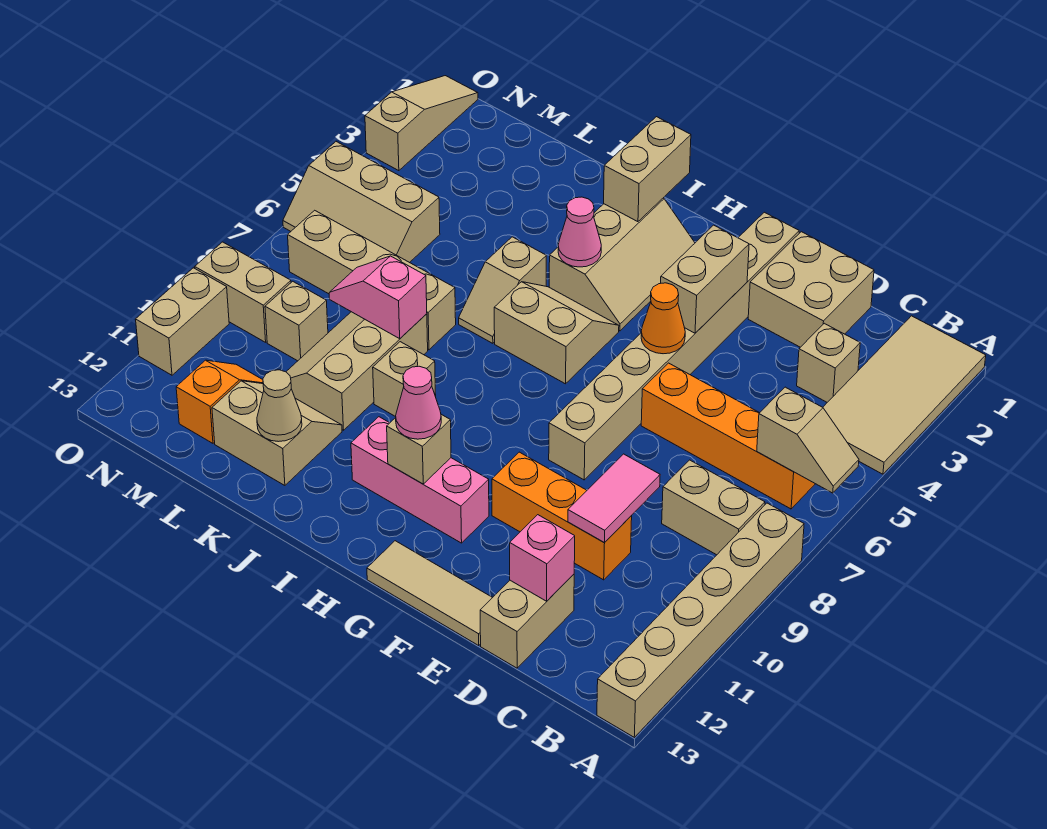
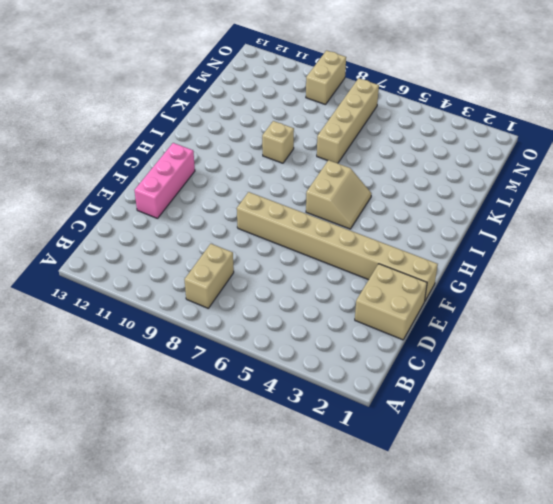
pink brick E12:G12 level 1 -> pink brick G11:I11 level 1
none -> tan tile A1:B4 level 1
none -> tan brick A8:A13 level 1
none -> orange brick B6:E6 level 1
none -> tan brick C3 level 1

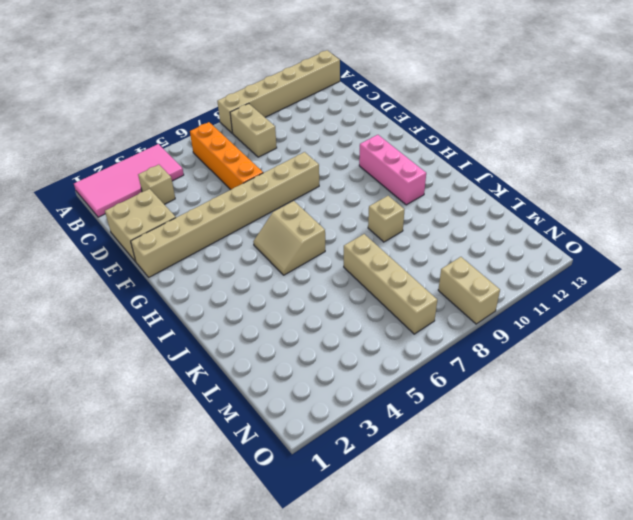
pink tile A1:B4 level 1 -> tan tile A1:B4 level 1
none -> orange brick D10:F10 level 1
none -> tan brick D12:D13 level 1
none -> tan tile E13:G13 level 1
none -> tan slope H2:I4 level 1 top I

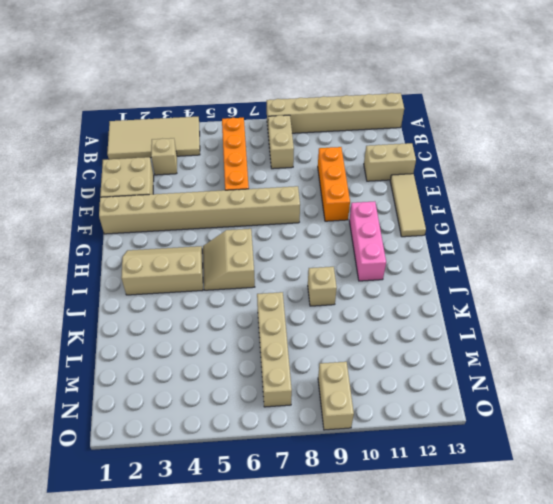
none -> tan slope J5:J6 level 1 top 5
none -> tan slope K8:L10 level 1 top K
none -> tan slope K11:L12 level 1 top 12
none -> tan slope M5:O6 level 1 top 5

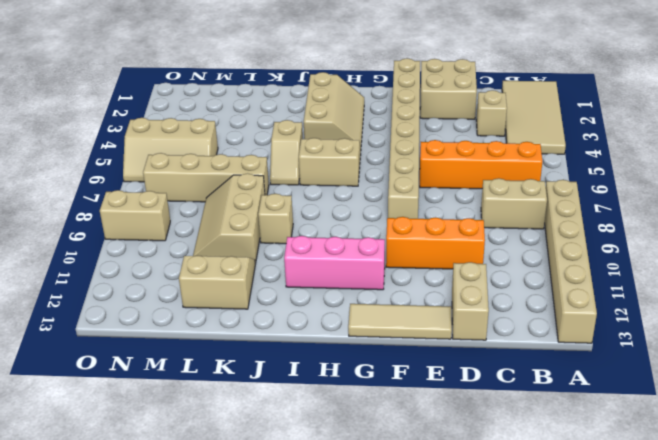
none -> tan brick M9 level 1
none -> orange slope M11:M12 level 1 top 12
none -> tan slope O1:O3 level 1 top 3
none -> tan brick O10:O11 level 1

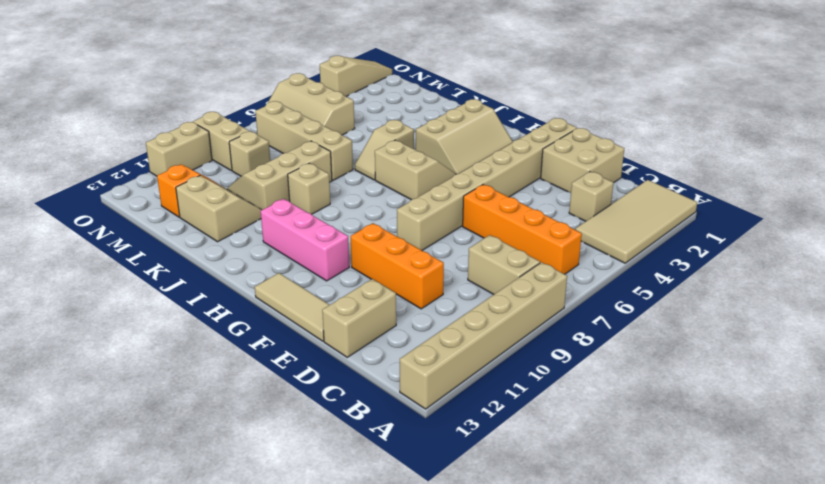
none -> tan slope A6:B6 level 2 top B
none -> pink tile D9:D10 level 2
none -> pink brick D12 level 2
none -> tan brick F3:F4 level 2

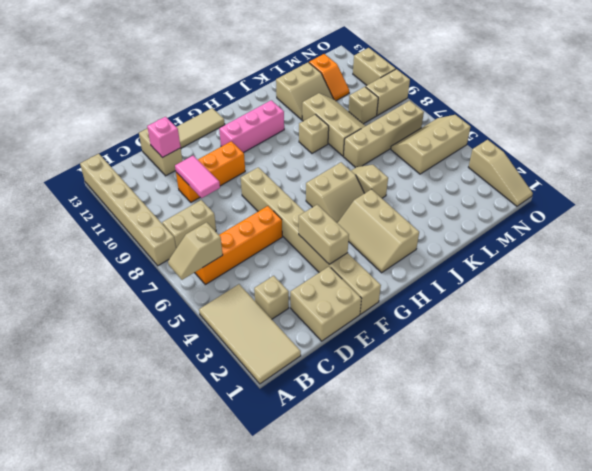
none -> orange cone F5 level 2
none -> tan brick H11 level 2
none -> tan brick I1:I2 level 2
none -> pink cone I4 level 2

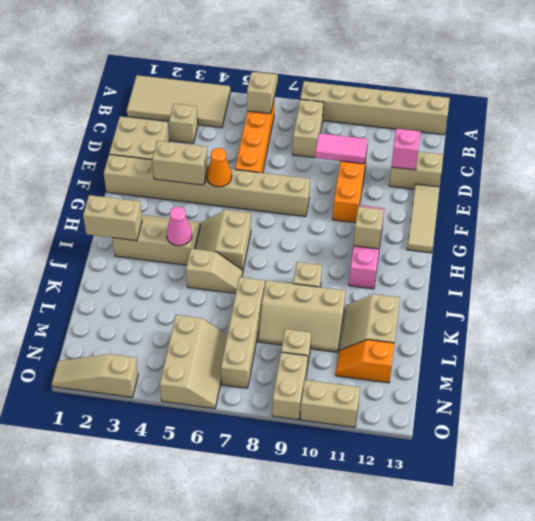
none -> pink slope K8:L8 level 2 top K
none -> tan cone K12 level 2
none -> pink cone H11 level 3

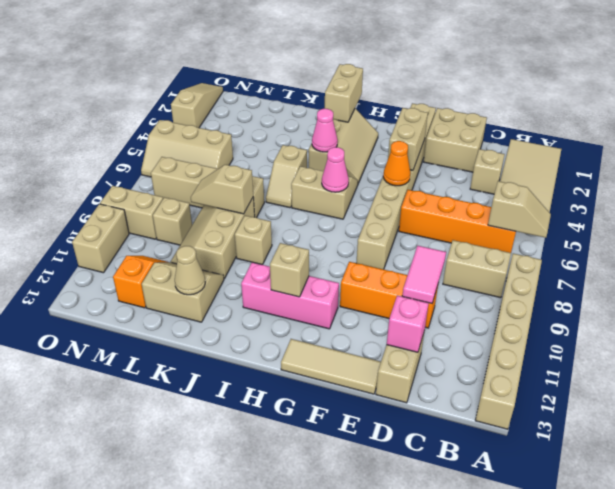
pink cone H6 level 2 -> pink cone H11 level 3
tan slope K8:L8 level 2 top K -> pink slope K8:L8 level 2 top K

